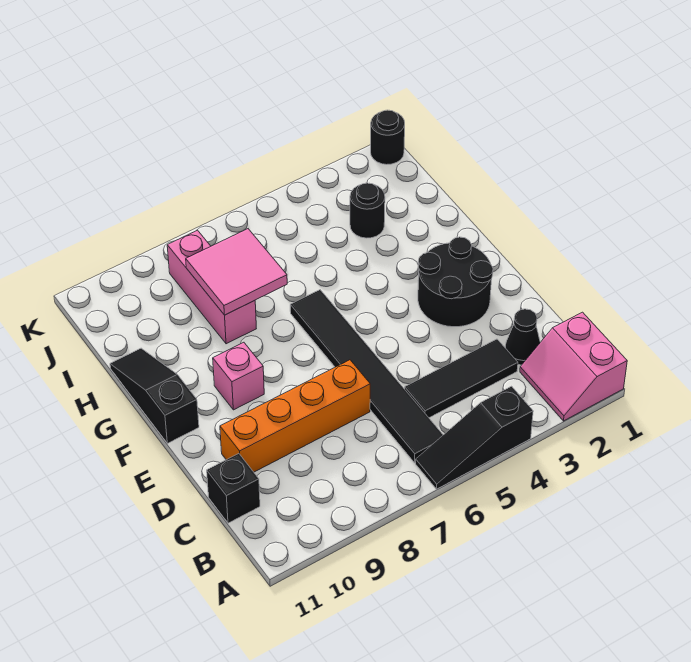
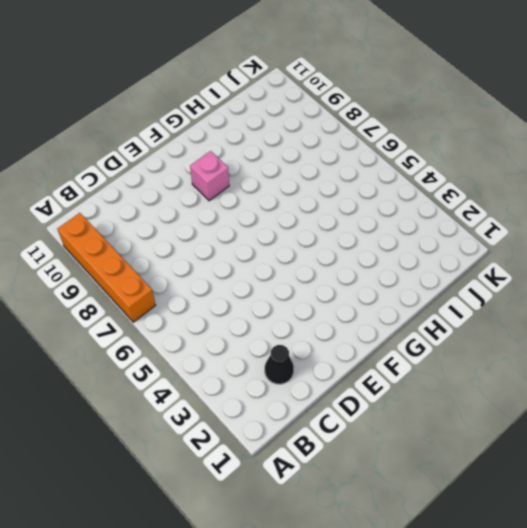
orange brick A7:A10 level 1 -> orange brick D7:D10 level 1
none -> pink slope A1:B2 level 1 top 1
none -> black slope A4:A6 level 1 top 4
none -> black tile B6:G6 level 1

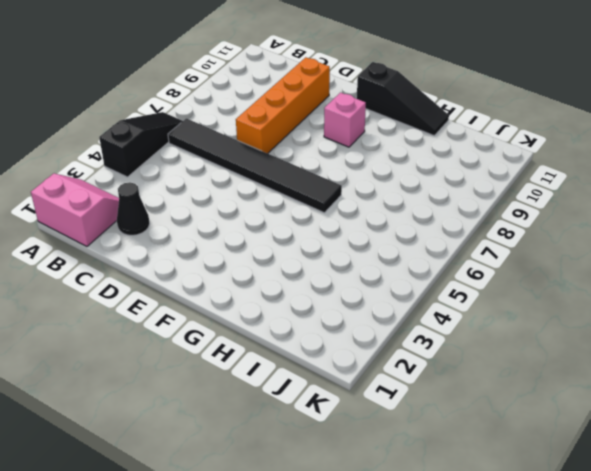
none -> black tile C3:C5 level 1
none -> black brick C11 level 1
none -> black round brick E2:F3 level 1

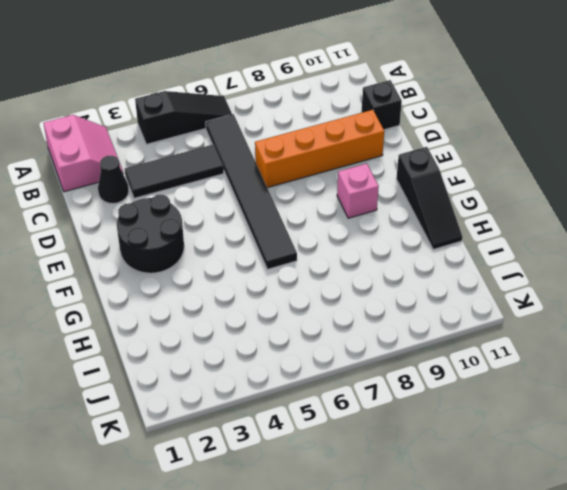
none -> pink brick H8:J8 level 1
none -> black round brick I3 level 1
none -> black round brick K1 level 1

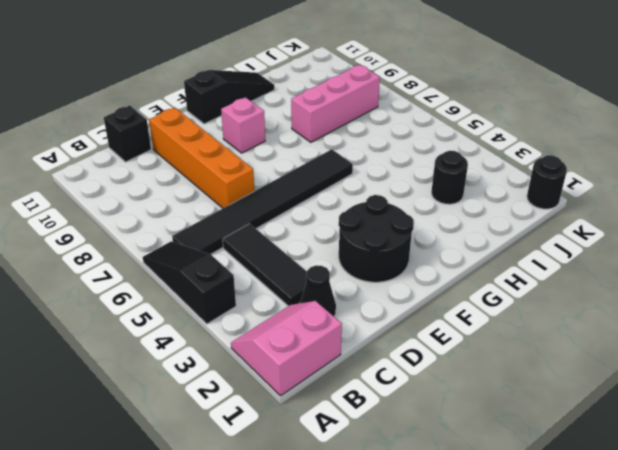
none -> pink tile H7:I8 level 2

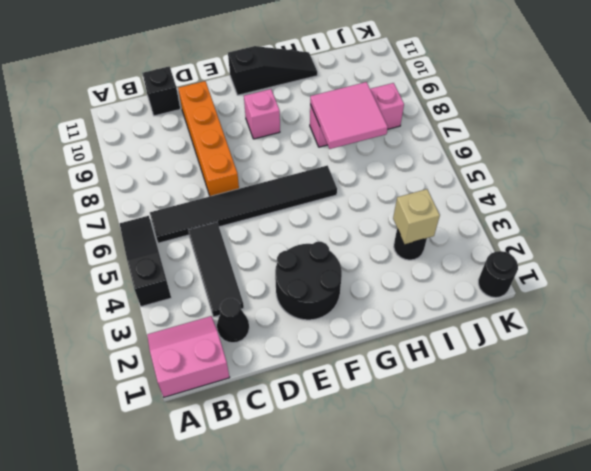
tan brick I3 level 2 -> none

